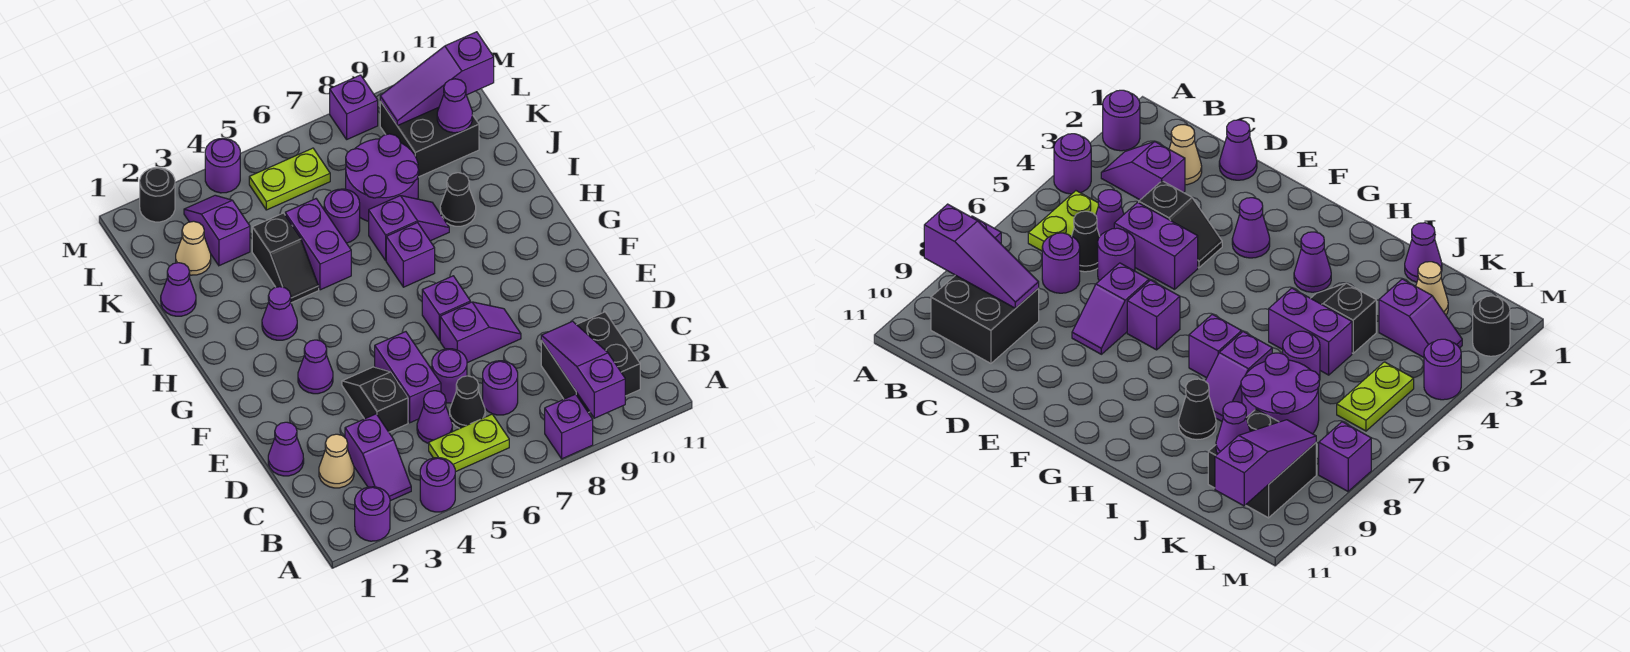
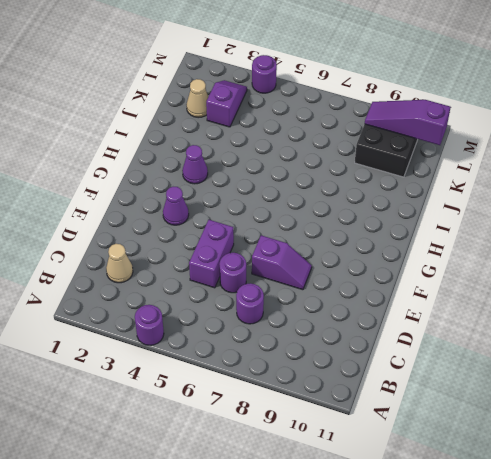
none -> purple round brick A2 level 1
none -> purple brick A8 level 1
none -> purple slope B3:C3 level 1 top C
none -> lime plate B5:B6 level 1

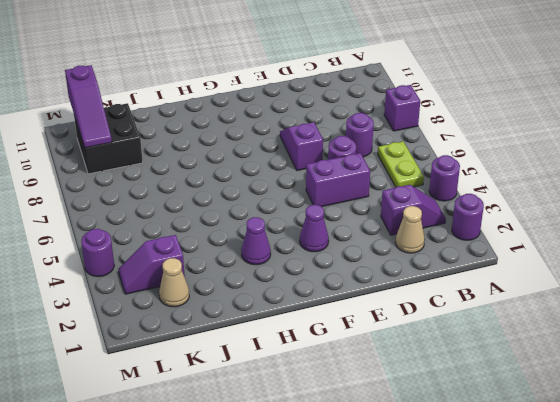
none -> black brick B9:C10 level 1
none -> purple cone C5 level 1
none -> black cone C6 level 1
none -> purple cone D1 level 1

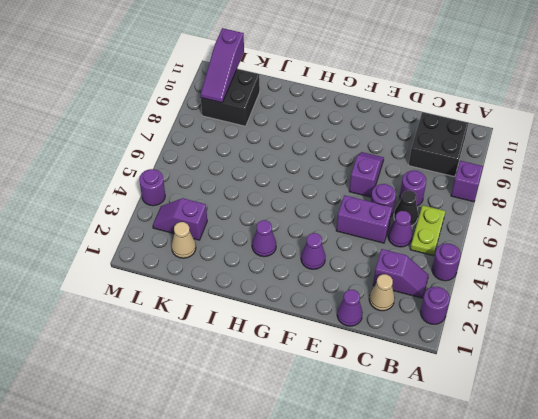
none -> black slope D4:E4 level 1 top D
none -> purple brick F7 level 1
none -> purple brick H7 level 1
none -> black slope I4:J4 level 1 top J

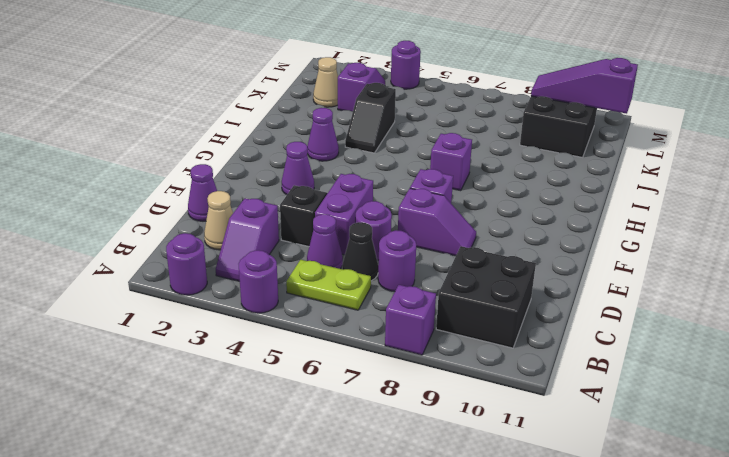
none -> purple brick I5:J5 level 1
none -> purple slope I7:I8 level 1 top 7
none -> black cone I9 level 1
none -> purple cone J1 level 1

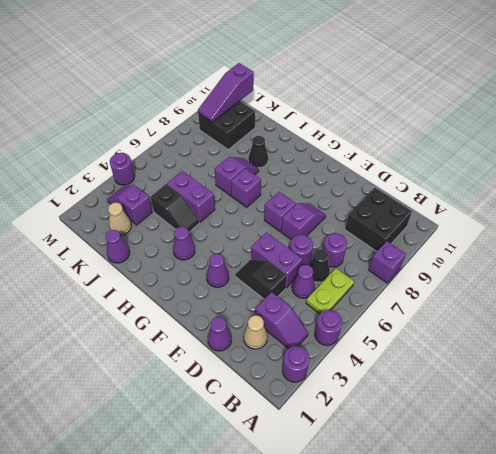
none -> purple round brick J6 level 1
none -> purple round brick J7:K8 level 1
none -> lime plate L5:L6 level 1
none -> black round brick M2 level 1

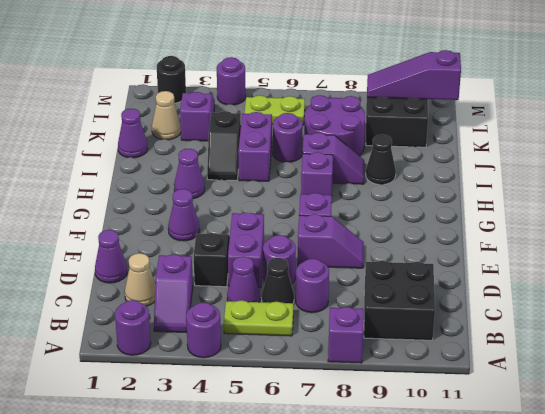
none -> purple brick M8 level 1
none -> purple slope A9:C9 level 2 top A
none -> purple cone K10 level 2

